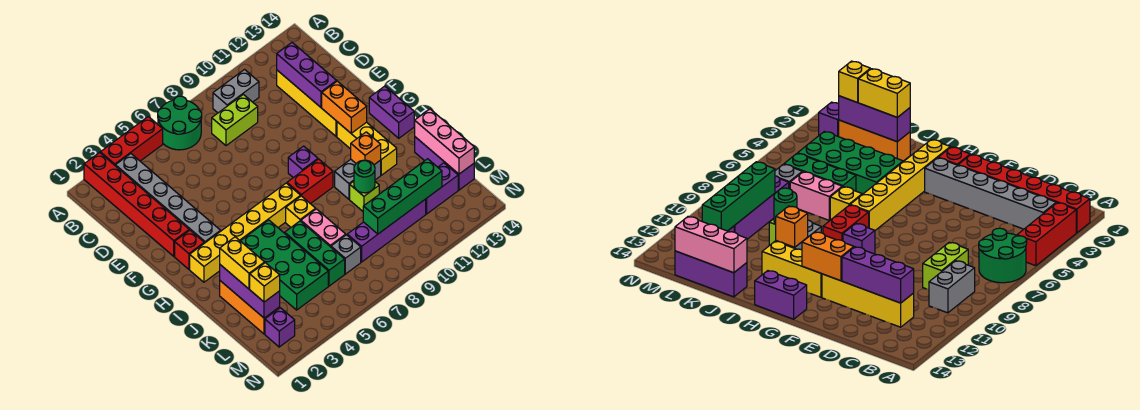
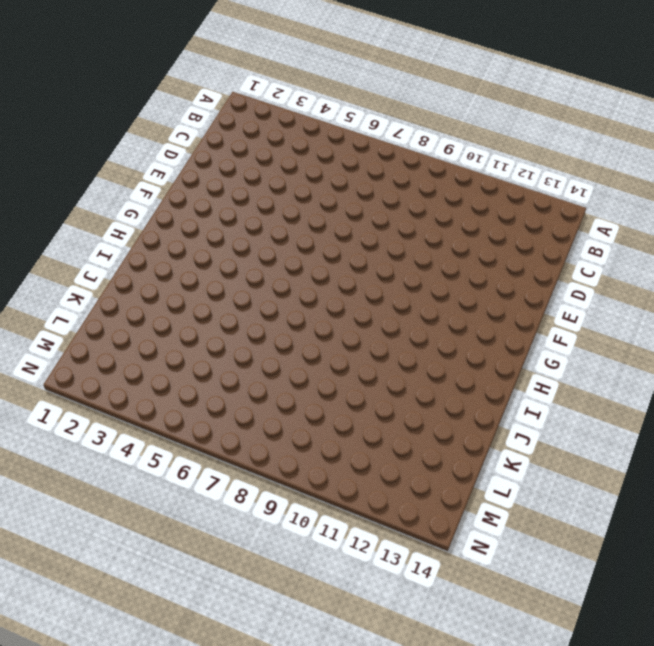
none -> red brick A2:F2 level 1
none -> red brick A3:A5 level 1
none -> green round brick A6:B7 level 1
none -> grey brick B3:G3 level 1

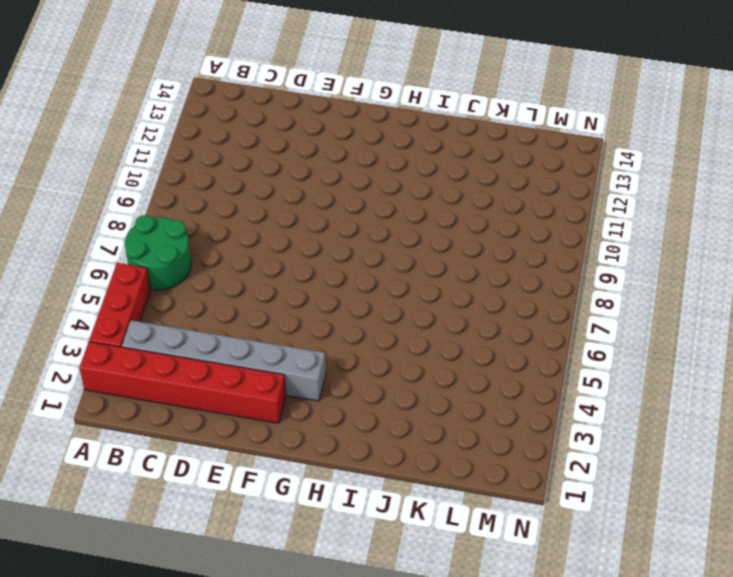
none -> grey brick B9:B10 level 1
none -> lime brick C8:C9 level 1
none -> yellow brick C12:F12 level 1
none -> red brick G2 level 1

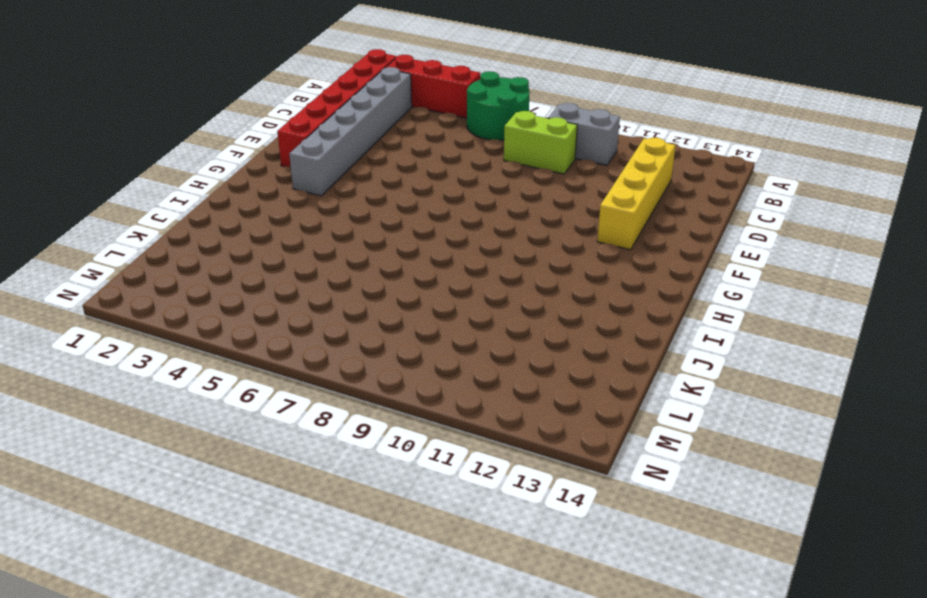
none -> red brick G2 level 1
none -> purple brick G9 level 1
none -> yellow brick G12:I12 level 1
none -> purple brick G14:H14 level 1

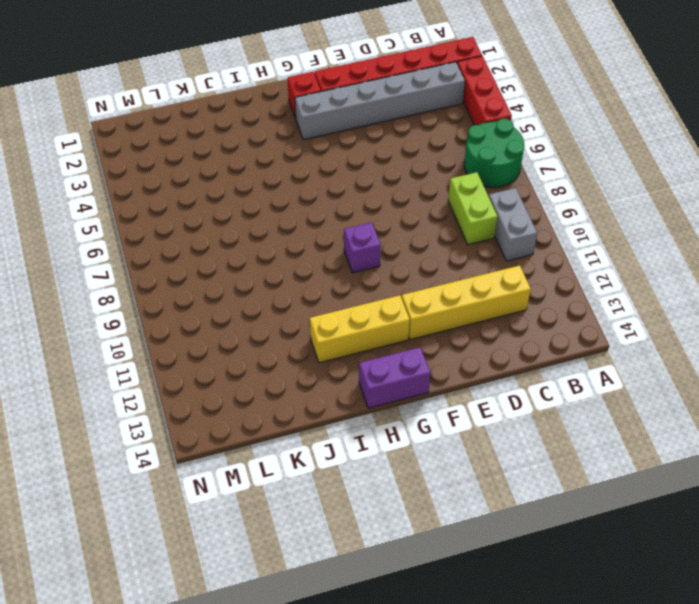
none -> yellow brick H2:H7 level 1
none -> red brick H8:H9 level 1
none -> green brick I4:L5 level 1
none -> yellow brick I7 level 1

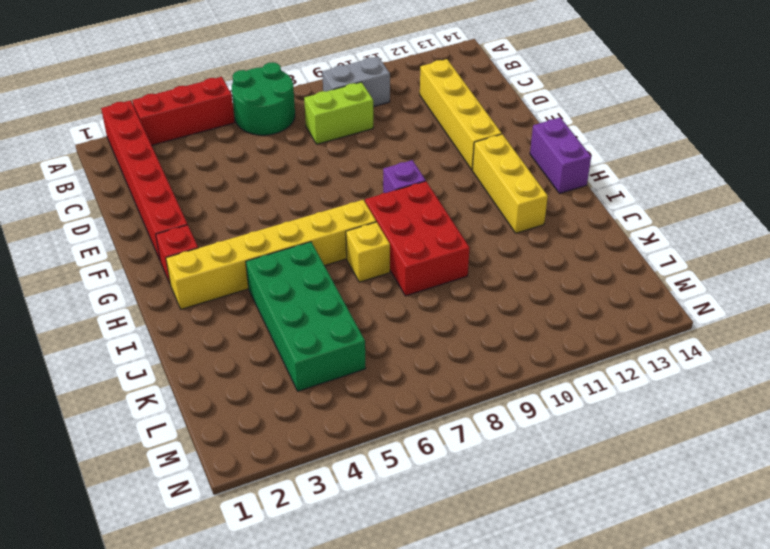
red brick H8:J9 level 1 -> red brick H8:H9 level 1
none -> grey brick B3:G3 level 1
none -> grey brick I10:I11 level 1
none -> orange brick J2:L2 level 1
none -> green brick J6:L6 level 1

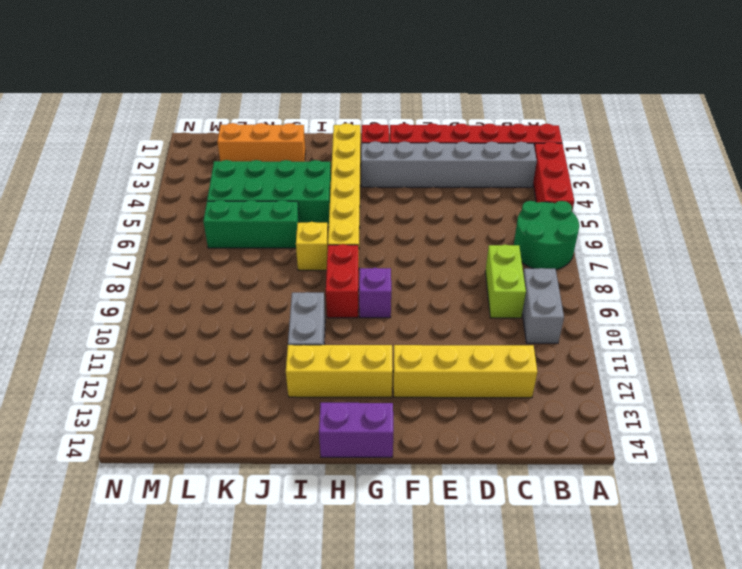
none -> pink brick J7:K7 level 1
none -> lime brick J10 level 1
none -> purple brick J14:L14 level 1
none -> grey brick L7 level 1

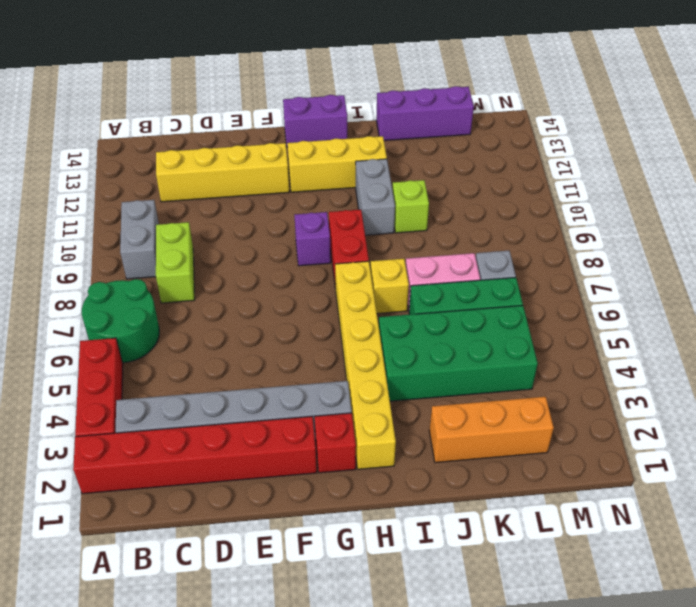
none -> purple brick L8:L11 level 1
none -> purple brick L12:L13 level 1
none -> purple brick M2 level 1
none -> purple brick C12:E12 level 2

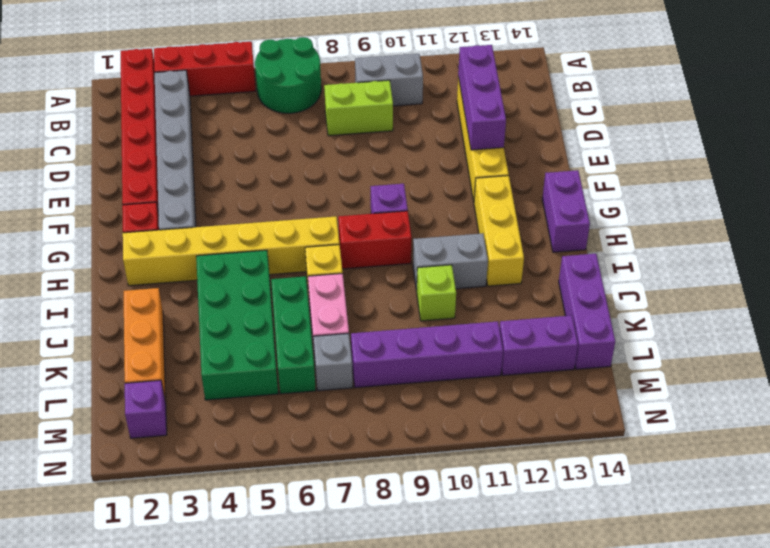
none -> orange brick F12:G12 level 2
none -> orange brick I11 level 2
none -> purple brick J2:L2 level 2
none -> green round brick J10 level 2

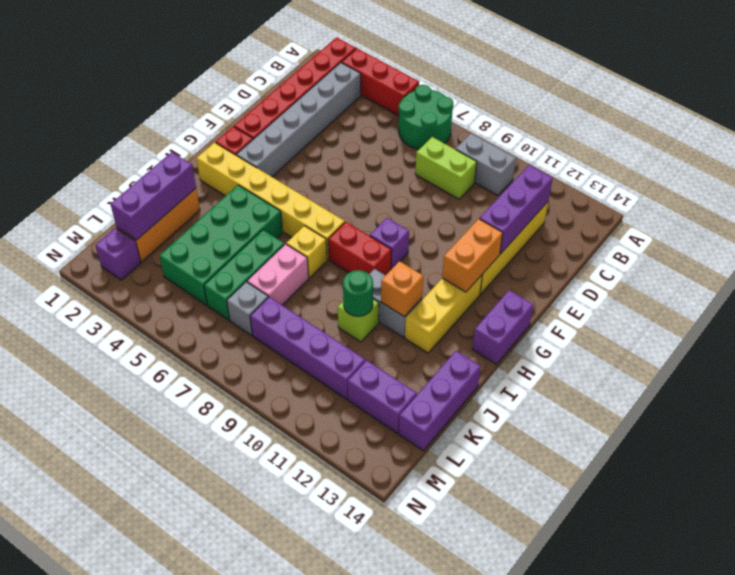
none -> pink brick J14:L14 level 2
none -> green brick L9:L12 level 2
none -> yellow brick J2:K2 level 3
none -> yellow brick L2 level 3

